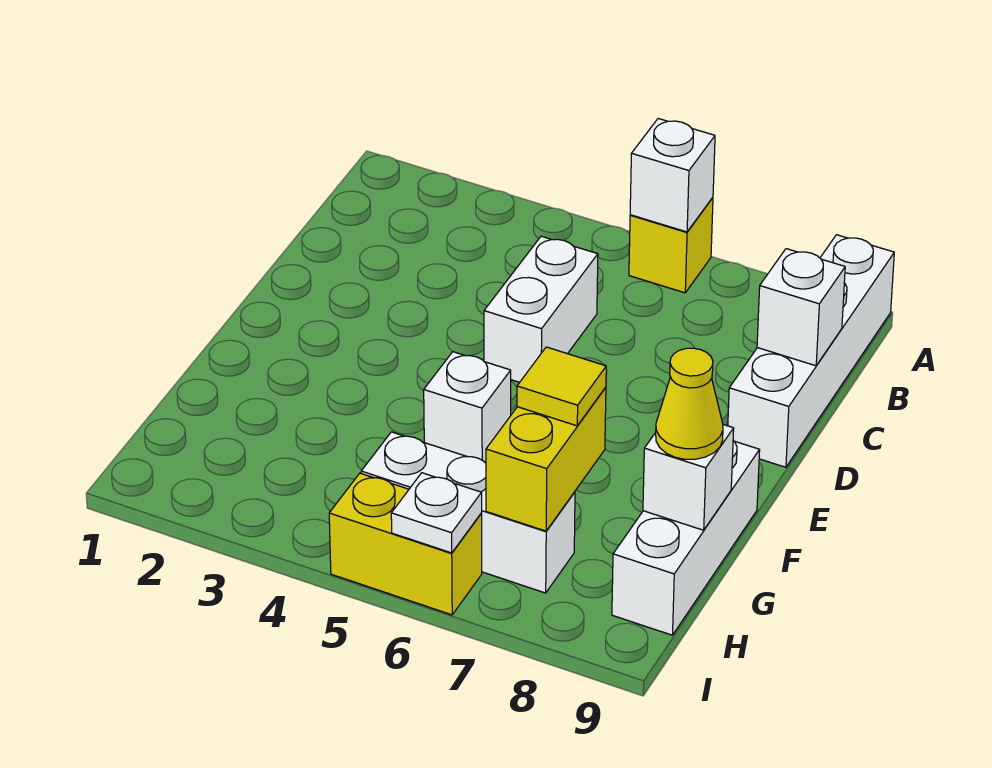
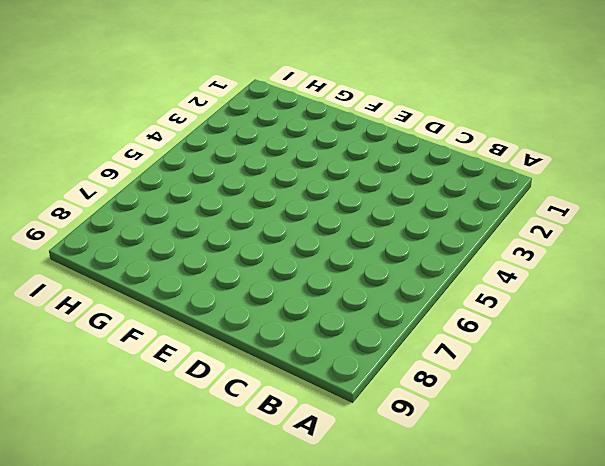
none -> yellow brick A6 level 1
none -> white brick A9:D9 level 1
none -> white brick C5:D5 level 1

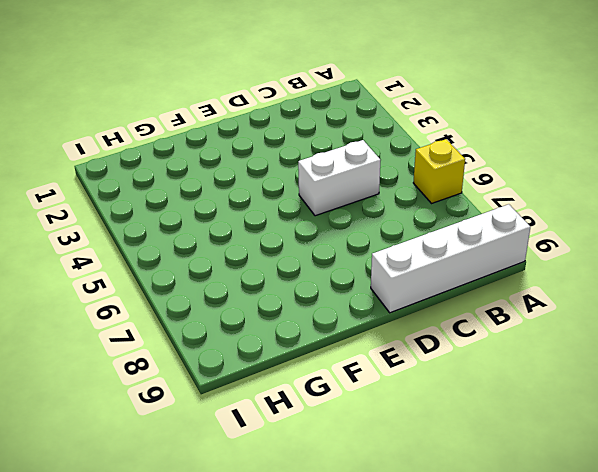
none -> white brick F5 level 1
none -> white brick F9:H9 level 1
none -> white brick H5:H7 level 1

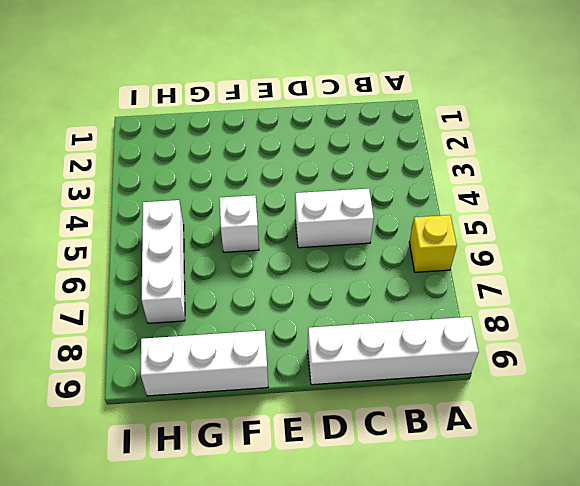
none -> yellow brick I5:I6 level 1
none -> white brick A6 level 2
none -> white brick C9 level 2

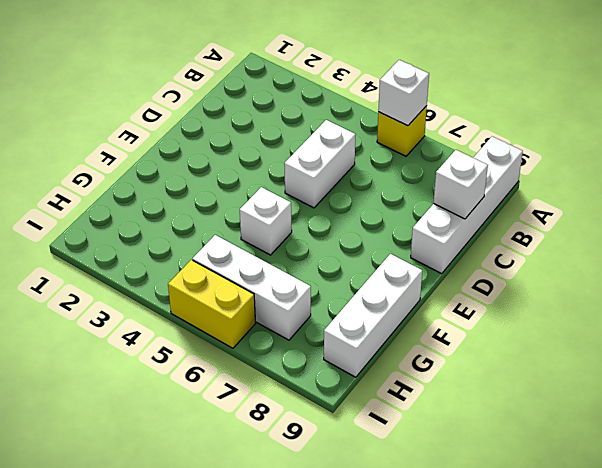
none -> yellow brick G7:H7 level 2
none -> white brick G9 level 2
none -> white plate I6 level 2

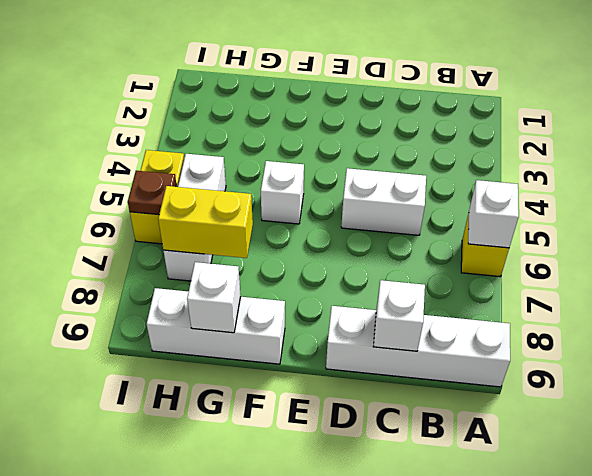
brown plate I6 level 2 -> white plate I6 level 2
none -> yellow tile G7 level 3
none -> yellow cone G9 level 3

